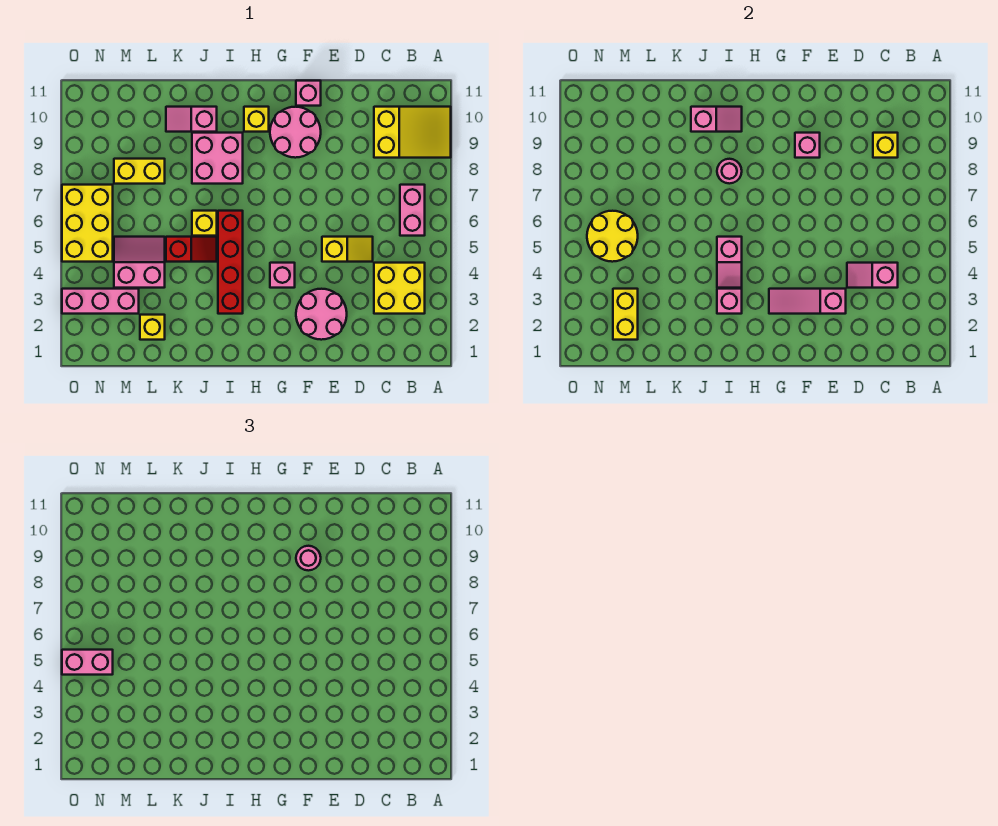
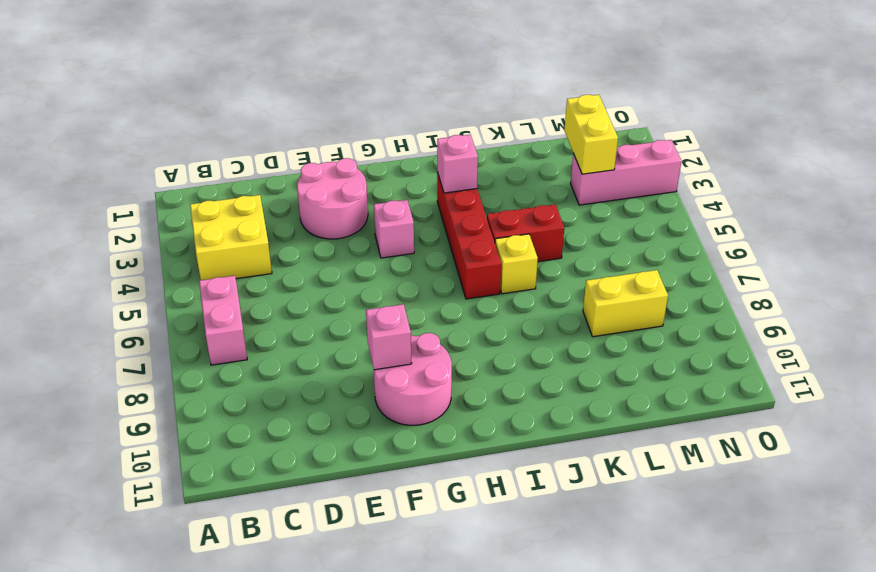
red brick J5:K5 level 1 -> red slope J5:K5 level 1 top K
none -> yellow slope A9:C10 level 1 top C
none -> yellow slope D5:E5 level 1 top E
none -> pink brick F11 level 1
none -> yellow brick H10 level 1

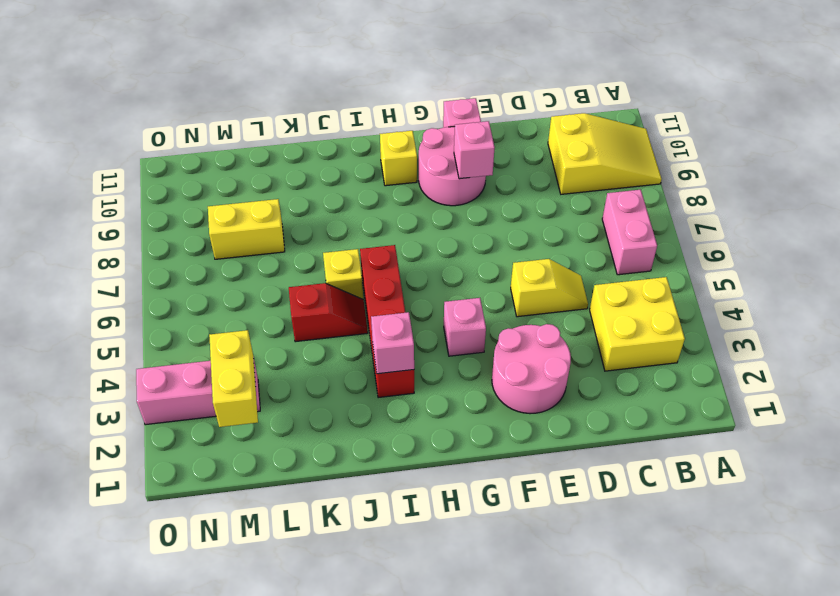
none -> pink brick I8:J9 level 1
none -> pink slope J10:K10 level 1 top J
none -> yellow brick L2 level 1
none -> pink slope L4:M5 level 1 top 4

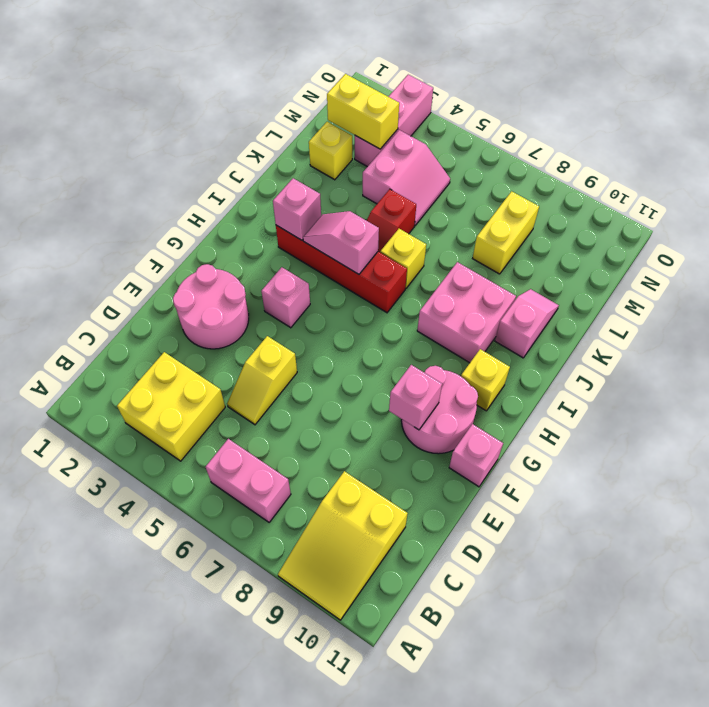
none -> yellow brick N5:O7 level 1
none -> pink slope C4:D4 level 2 top C
none -> yellow brick C9 level 2
none -> pink slope E3:G3 level 2 top E

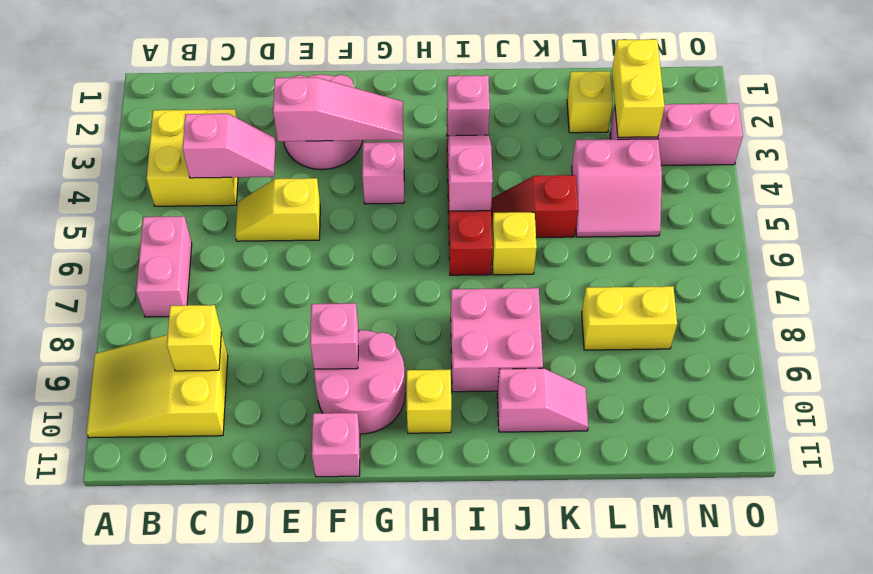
none -> yellow brick N5:O7 level 1
none -> pink round brick I8 level 2
none -> pink slope I10:J10 level 2 top J
none -> yellow round brick M5:N6 level 2

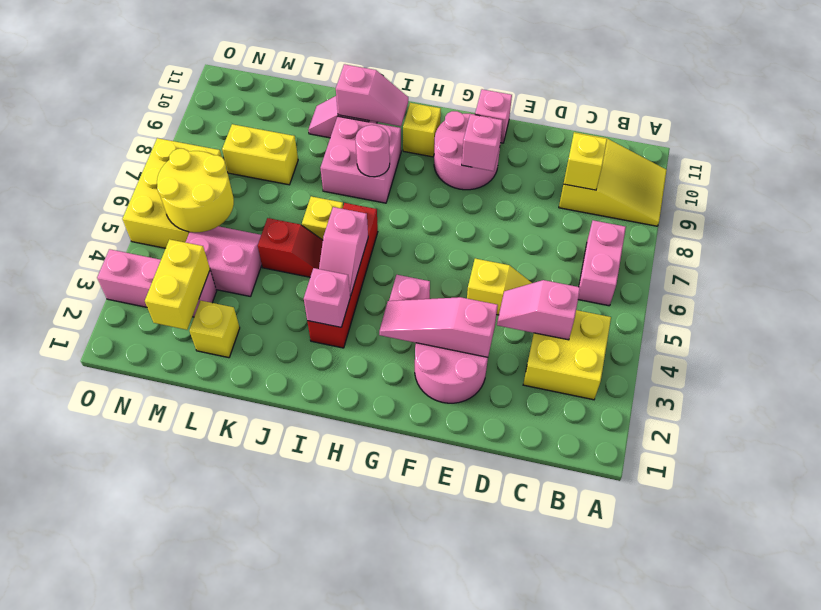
none -> pink round brick F9 level 3
none -> pink brick N5:O5 level 3

